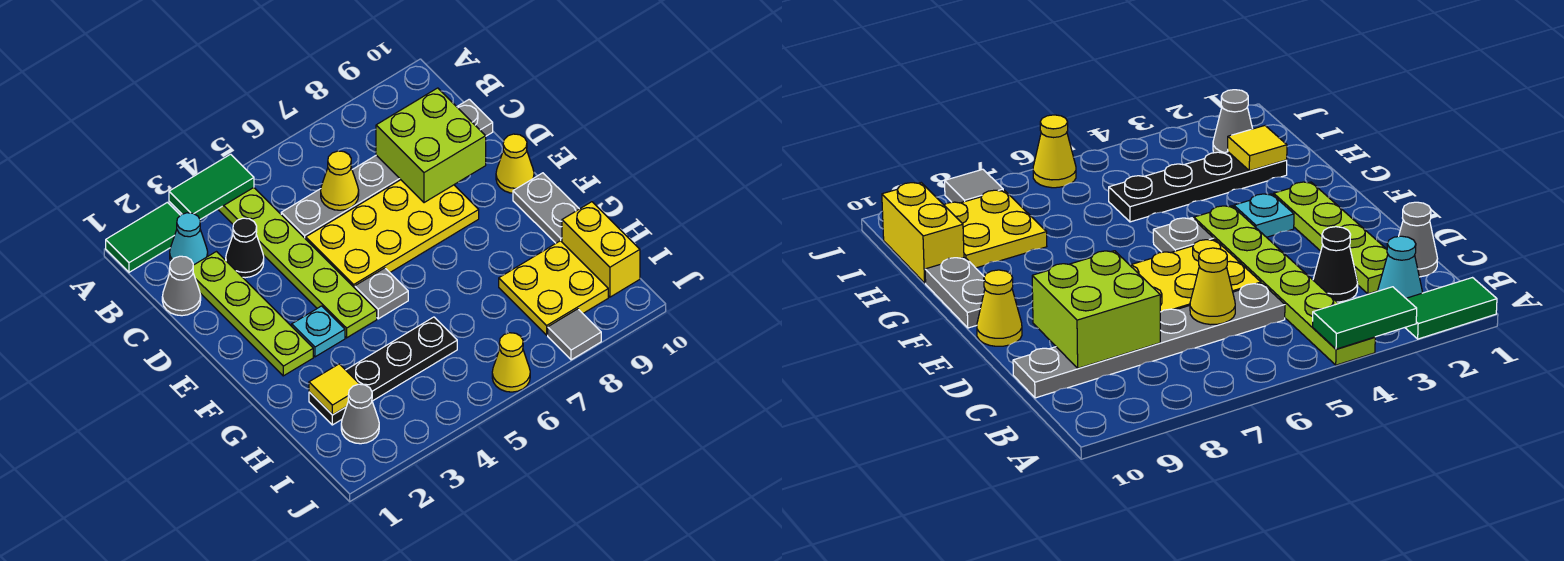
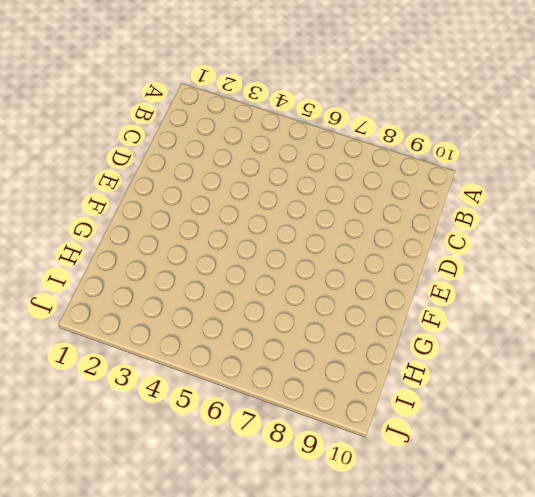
none -> green tile A1:A2 level 1
none -> lime plate A4:F4 level 1
none -> cyan cone B2 level 1

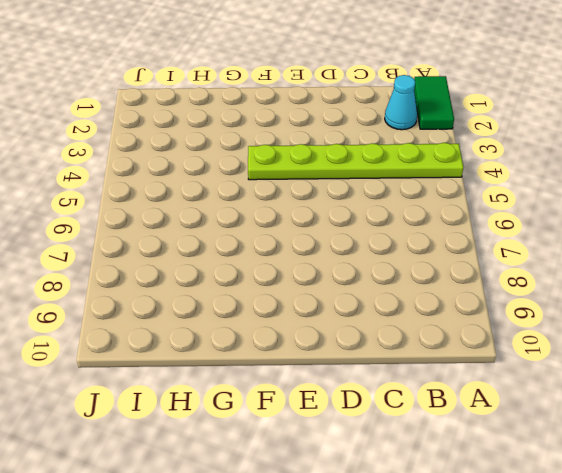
none -> grey cone C1 level 1
none -> lime plate C2:F2 level 1
none -> black cone C3 level 1

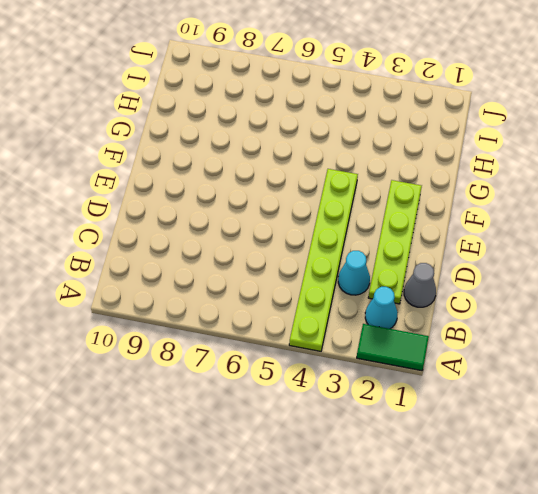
cyan cone C3 level 1 -> black cone C3 level 1
none -> grey plate C5:C10 level 1
none -> yellow plate D5:E8 level 1
none -> yellow cone E10 level 1

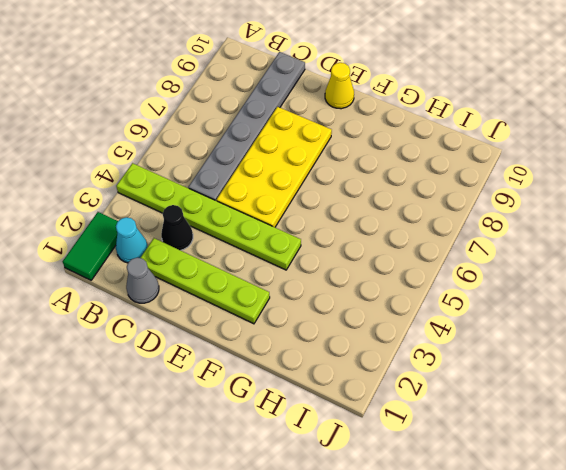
none -> cyan plate F3 level 1
none -> grey plate F5 level 1
none -> grey plate F10:G10 level 1

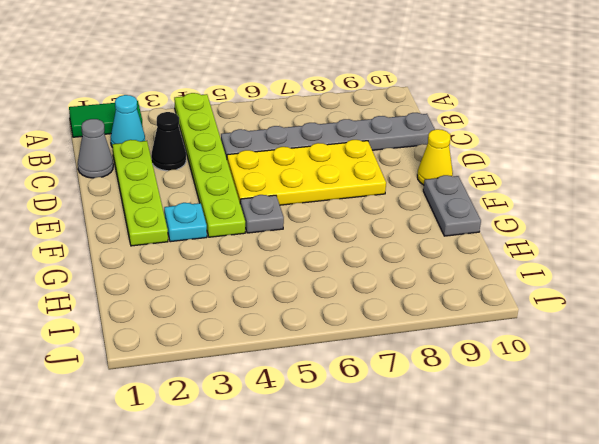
none -> black plate H2:H5 level 1
none -> yellow plate H8:I9 level 1
none -> yellow brick H10:I10 level 1

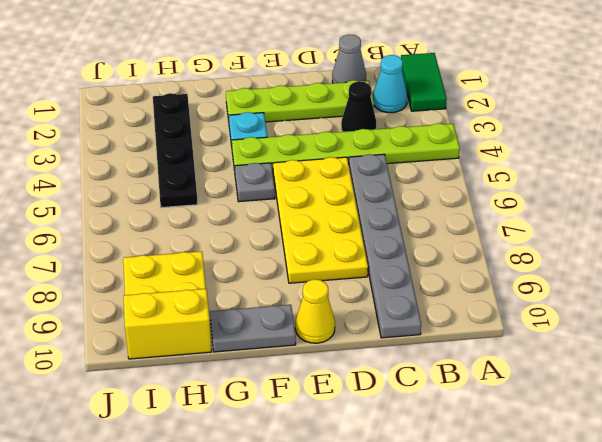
none -> grey cone I2 level 1
none -> yellow cone J6 level 1
none -> grey tile J8 level 1

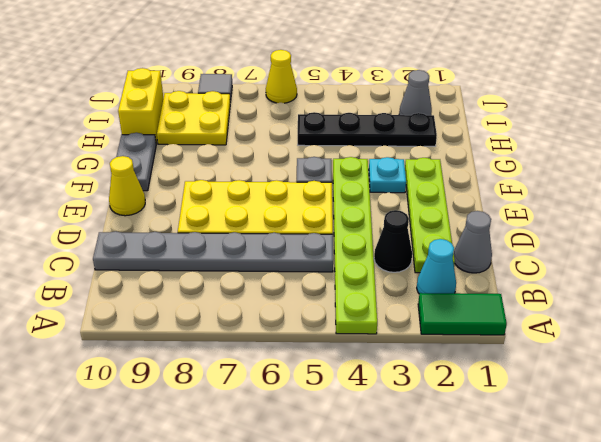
none -> green tile A3:A4 level 2
none -> yellow cone C6 level 2
none -> lime brick C8:D9 level 2

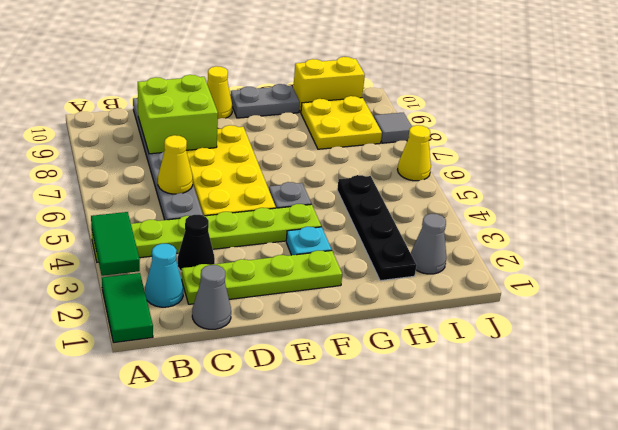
none -> yellow tile H2 level 2

